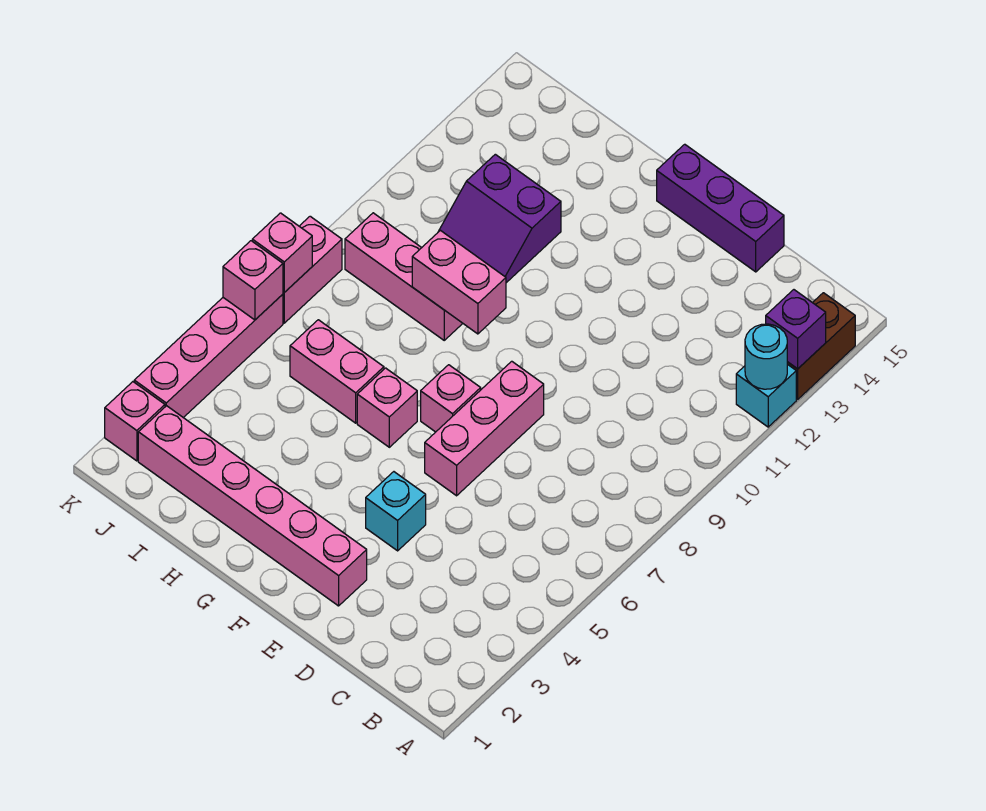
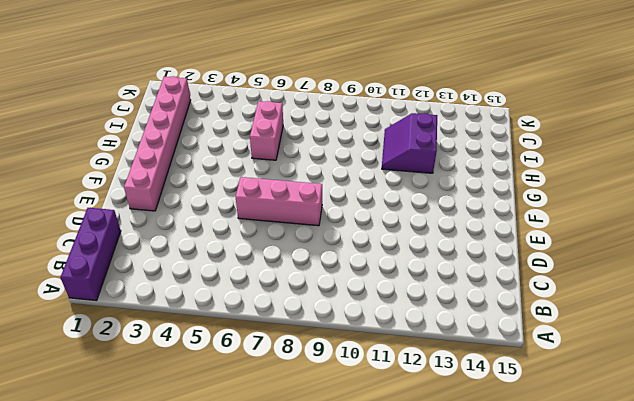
purple brick A1:C1 level 1 -> purple brick D15:F15 level 1
none -> cyan brick A12 level 1
none -> brown brick A13:A14 level 1
none -> cyan brick E4 level 1

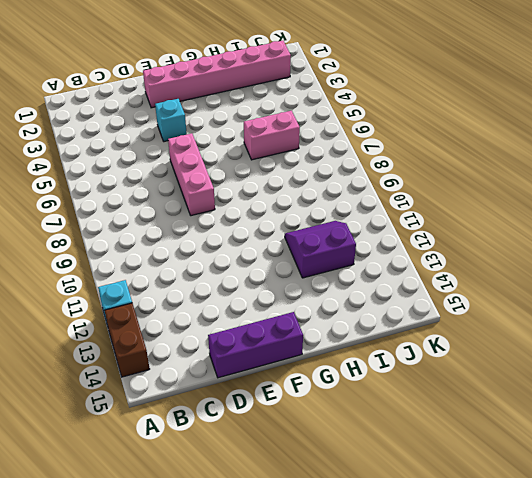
none -> pink brick F7 level 1
none -> pink brick G6 level 1
none -> pink brick H9:J9 level 1

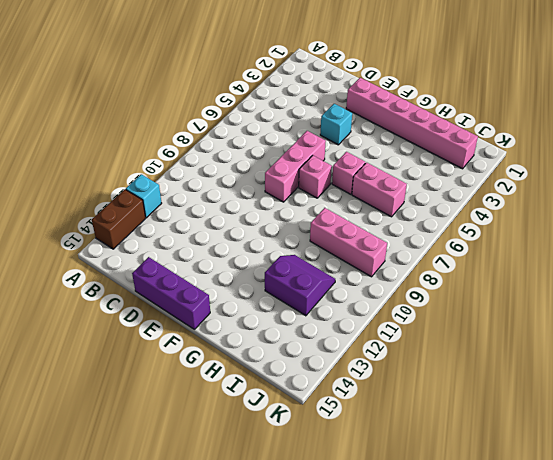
none -> pink brick K2 level 1
none -> pink brick K3:K6 level 1
none -> pink brick K7:K8 level 1

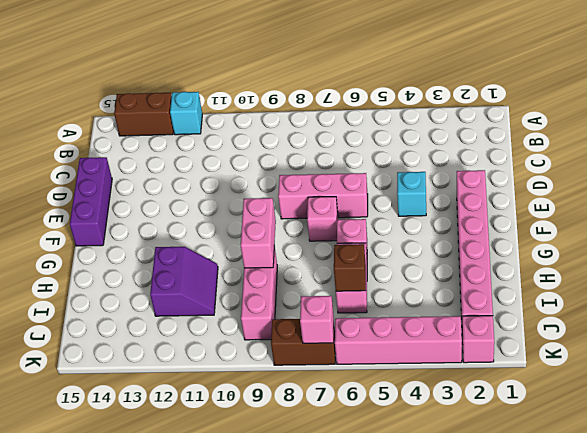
brown brick I6 level 2 -> none
brown brick K7:K8 level 1 -> pink brick K7:K8 level 1
none -> cyan round brick A12 level 2
none -> purple brick A13 level 2
none -> pink brick K6 level 2

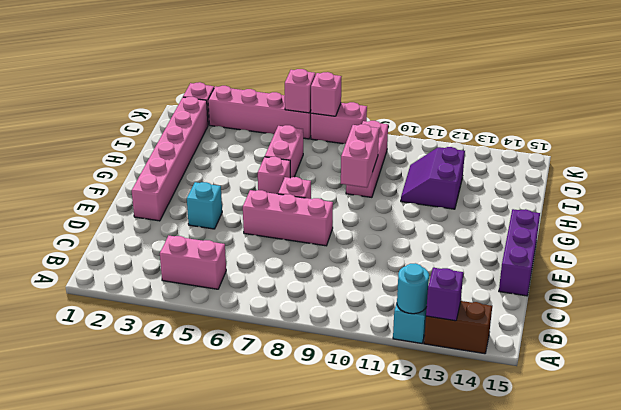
pink brick B4:B5 level 1 -> none

